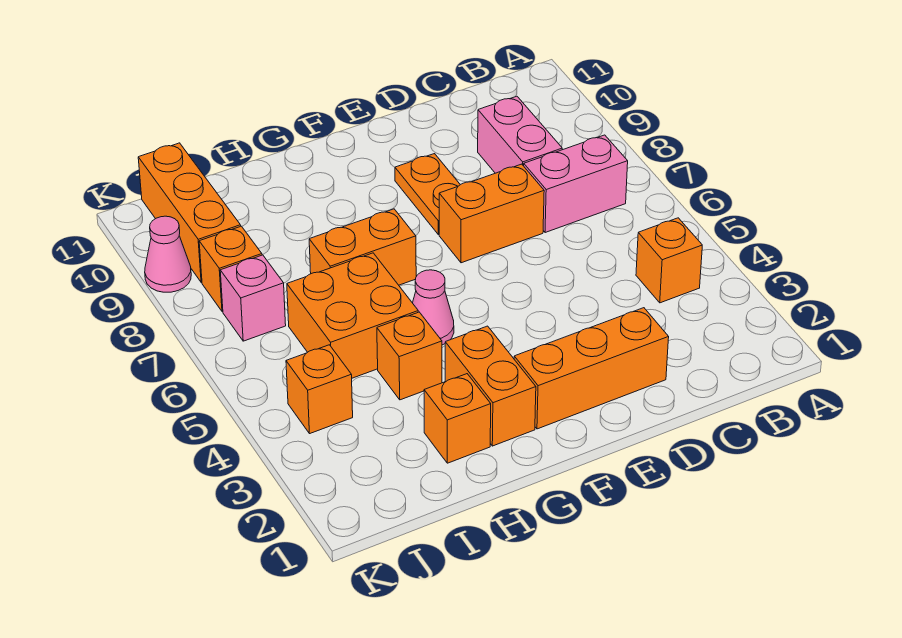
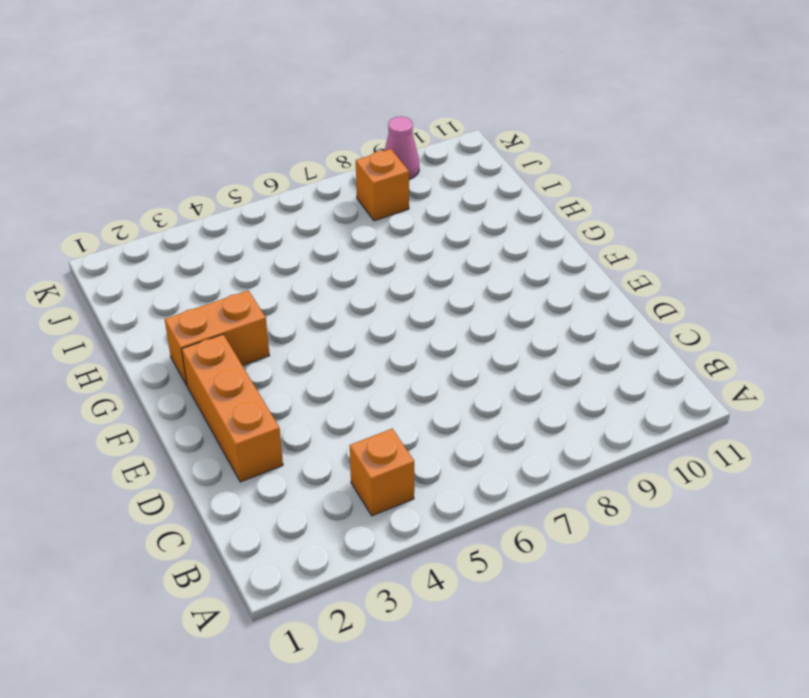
none -> pink brick B7:C7 level 1
none -> pink brick C8:C9 level 1
none -> orange brick D7:E7 level 1

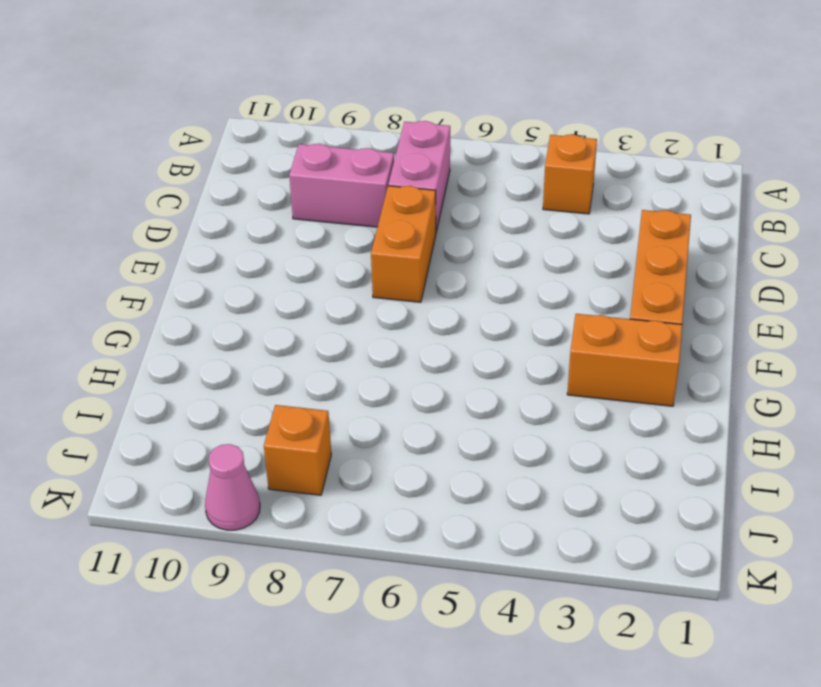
none -> orange plate E8:E9 level 1
none -> pink cone G5 level 1
none -> orange brick G7:H7 level 1

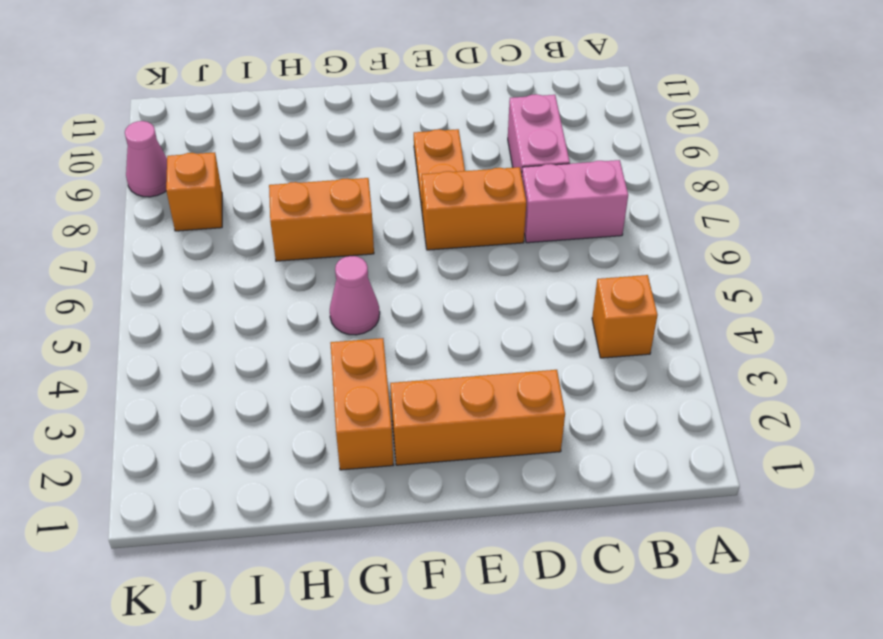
none -> orange brick H2 level 1
none -> orange brick H4 level 1
none -> orange brick H5:I6 level 1

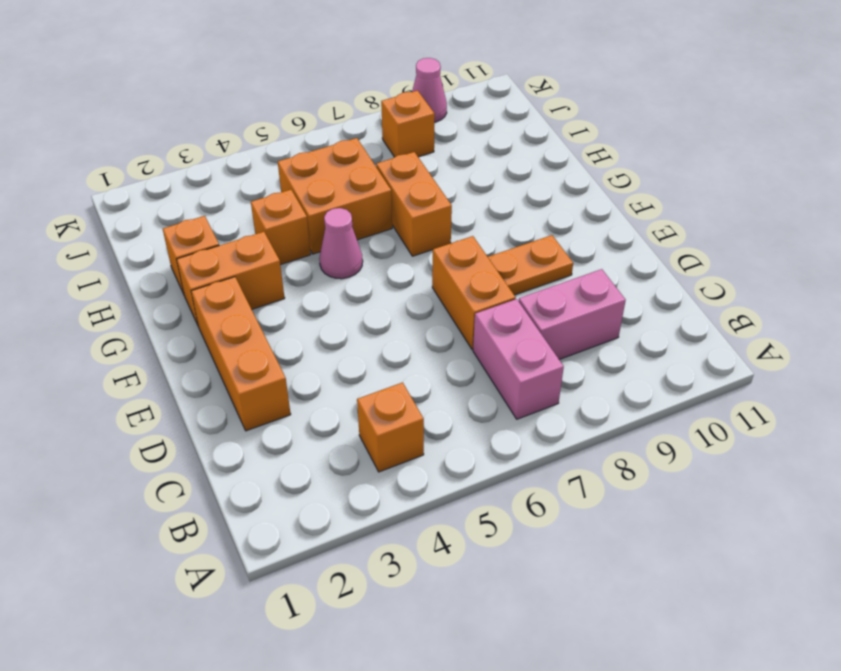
none -> orange brick J4 level 1
none -> pink brick J7 level 1
none -> orange brick J9:J11 level 1

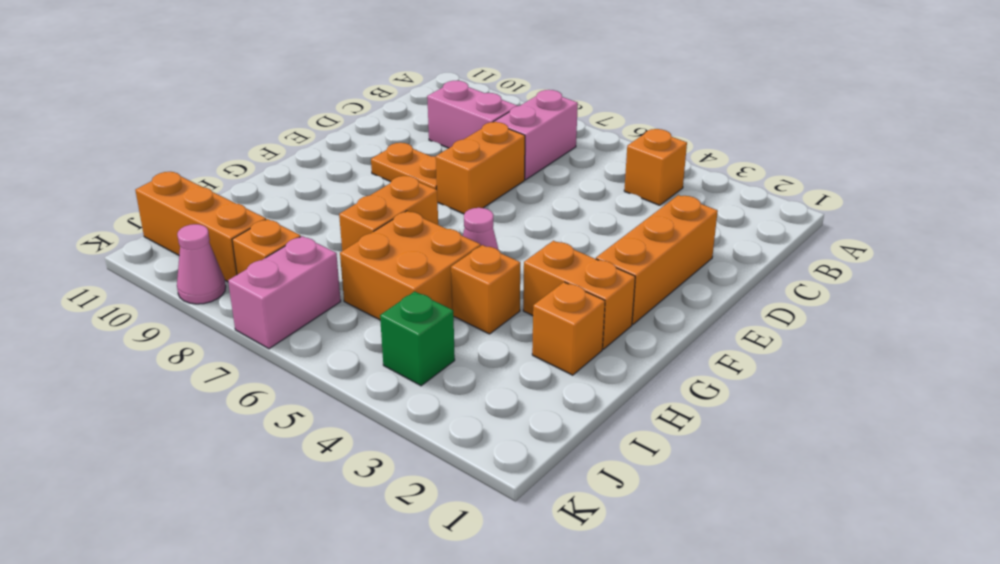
green brick J4 level 1 -> orange brick J4 level 1
pink brick J7:K7 level 1 -> pink brick J7 level 1

